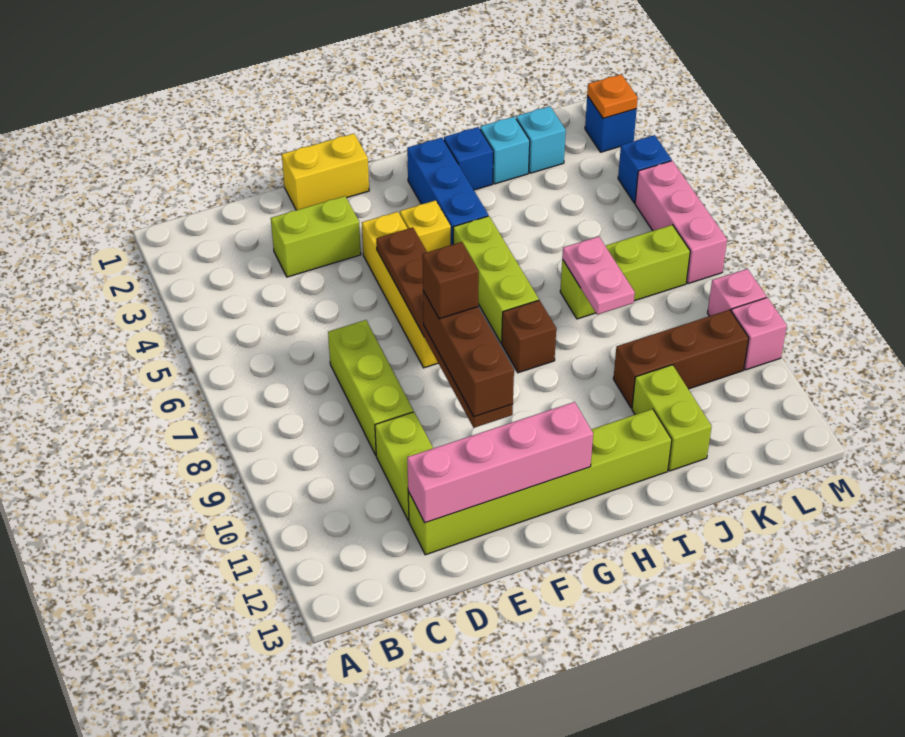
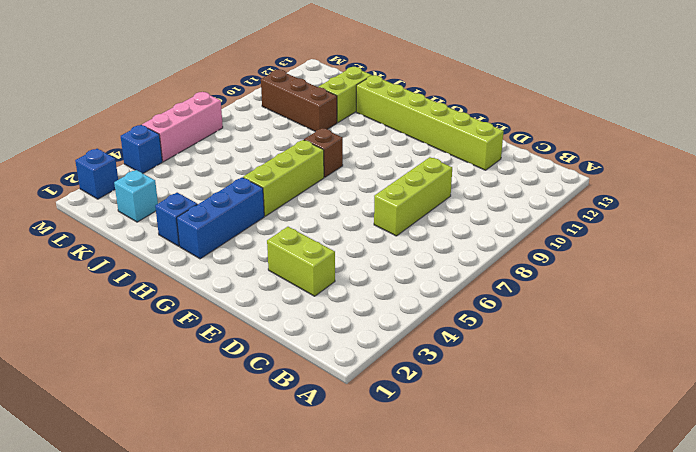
none -> lime brick D10:D11 level 1
none -> yellow brick E1:F1 level 1
none -> yellow brick F4:F7 level 1

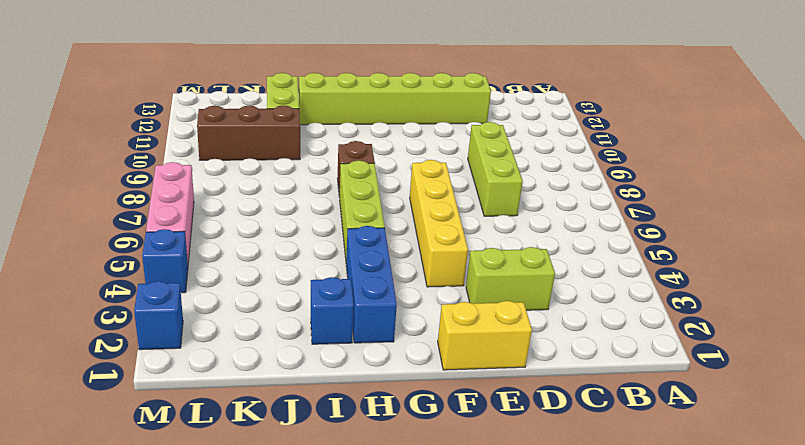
none -> lime brick D10:D11 level 1
none -> yellow brick G4 level 1
none -> cyan brick J2 level 1

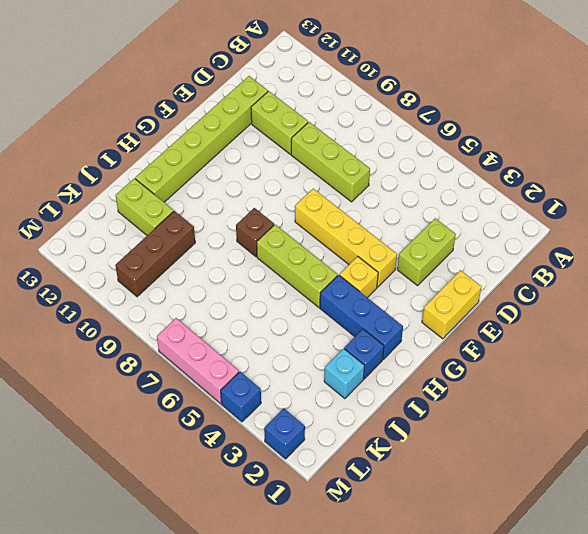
none -> lime brick J7:L7 level 1
none -> cyan brick K2 level 1
none -> pink brick M9 level 1

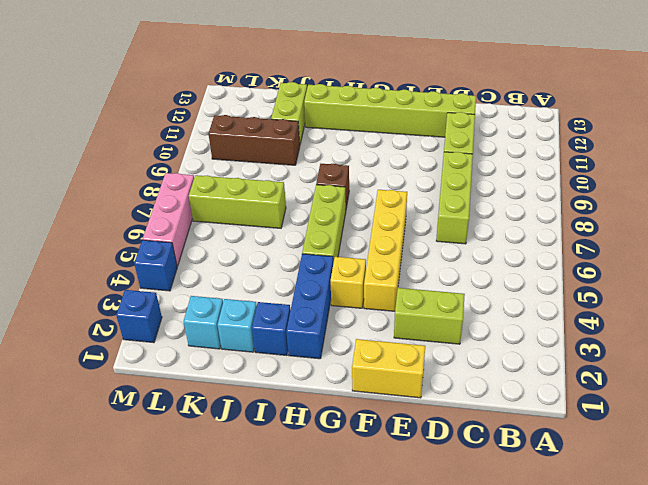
none -> pink brick M9 level 1
none -> pink brick M10 level 1
none -> pink brick D12:G12 level 2

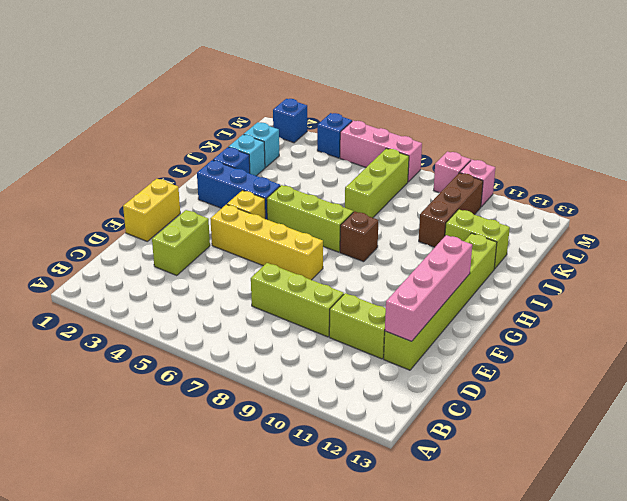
none -> brown plate F5:F10 level 2
none -> pink plate J7:J8 level 2
none -> orange plate M2 level 2

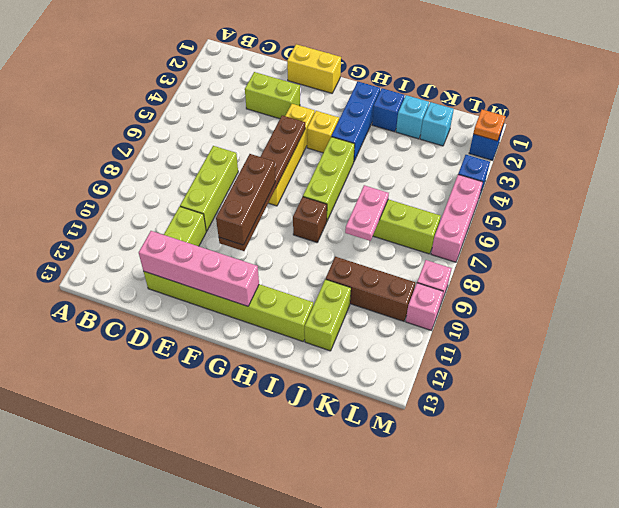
none -> brown brick F8 level 4

